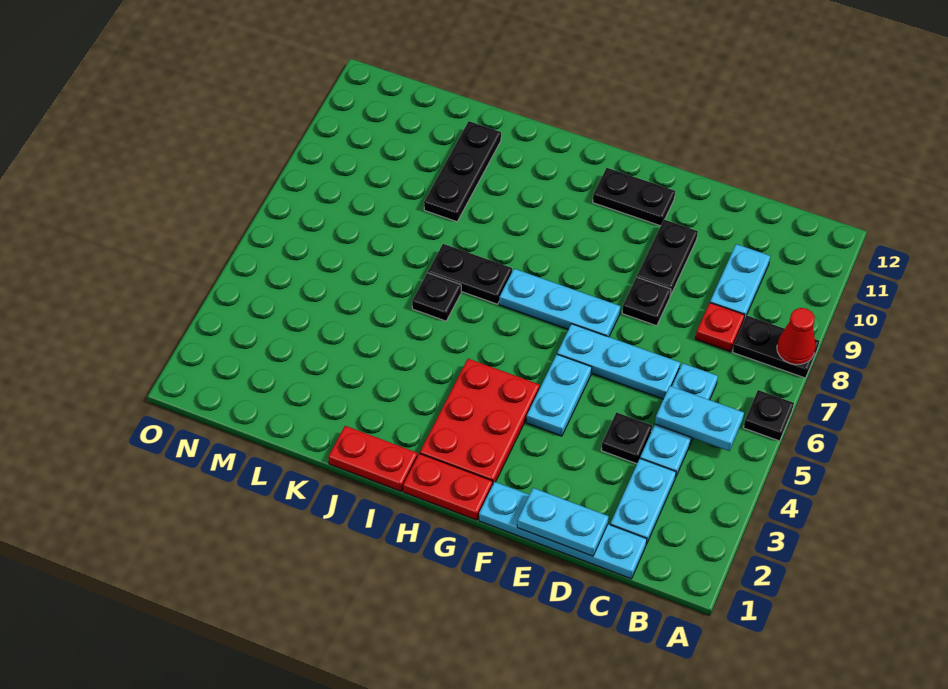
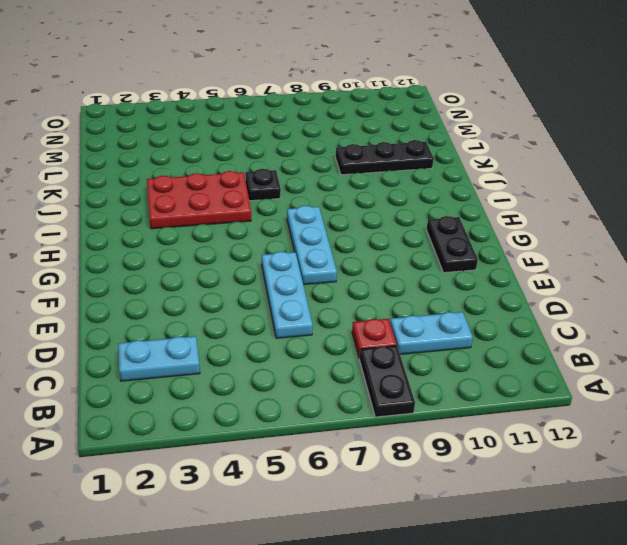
red plate I3:J5 level 1 -> red plate G2:H4 level 1
none -> black plate A6 level 1
none -> cyan plate C1:F1 level 1
none -> cyan plate C4:C6 level 1

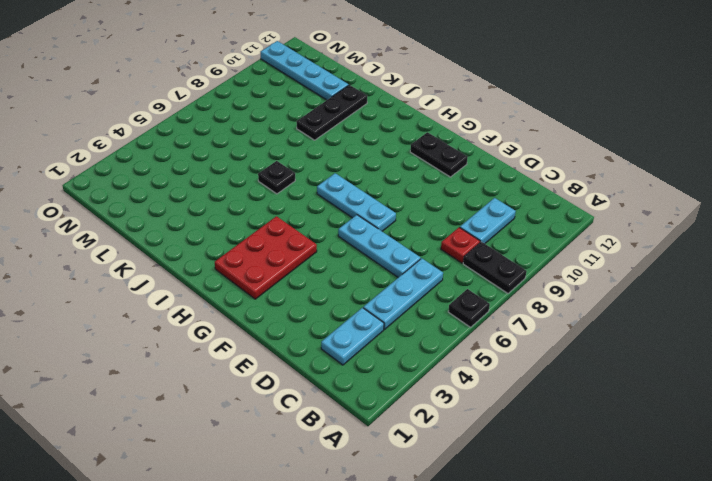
cyan plate L11:O11 level 1 -> cyan plate C1:F1 level 1
none -> black plate D4 level 1
none -> black plate E8 level 1
none -> black plate E9:E10 level 1

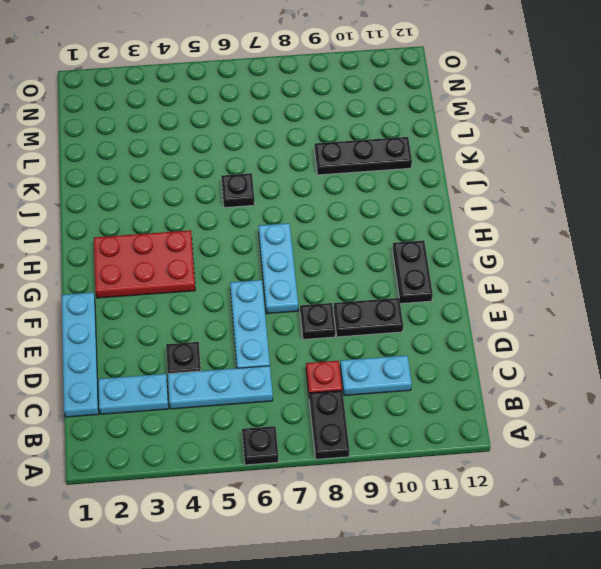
none -> cyan plate F4:F5 level 1
none -> red plate G1:H1 level 1
none -> red plate I1:J1 level 1

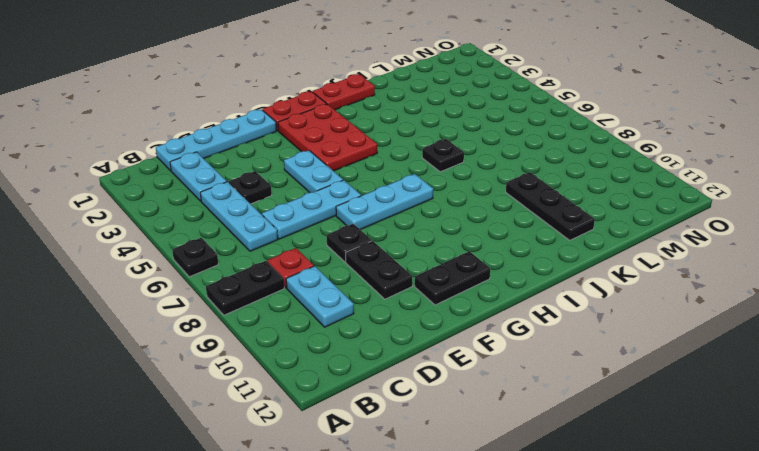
none -> black plate I7:J7 level 1
none -> red cone A8 level 2
none -> cyan plate B5:C5 level 2

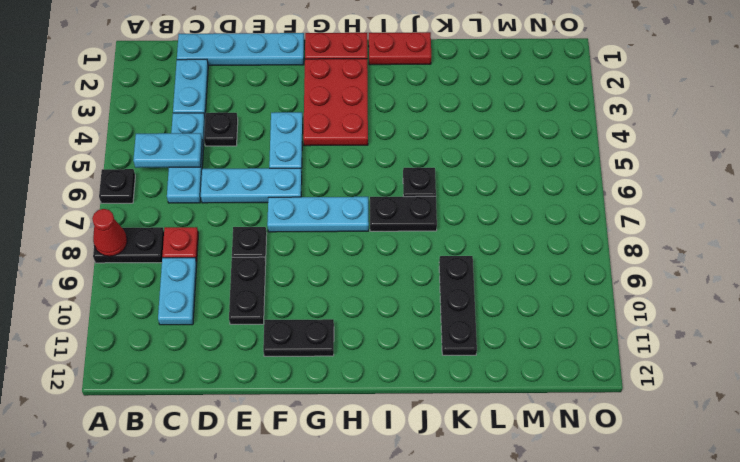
none -> cyan plate D1:E1 level 2

